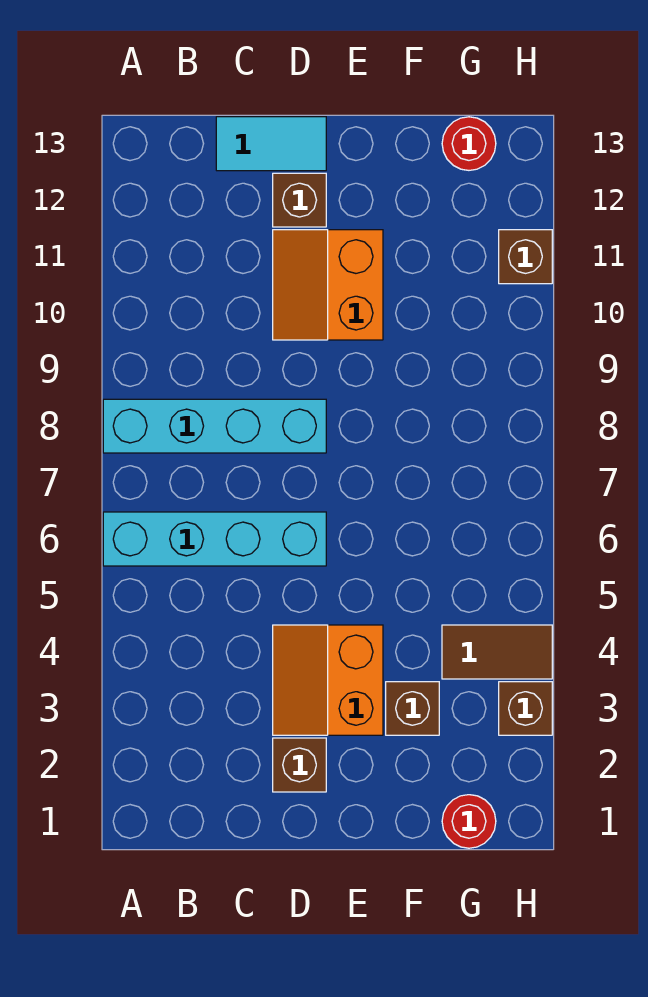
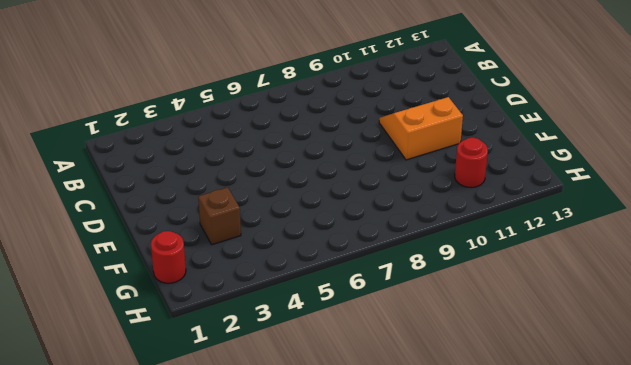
red round brick G11 level 1 -> red round brick G13 level 1
none -> cyan brick A6:D6 level 1
none -> cyan brick A8:D8 level 1
none -> cyan tile C13:D13 level 1

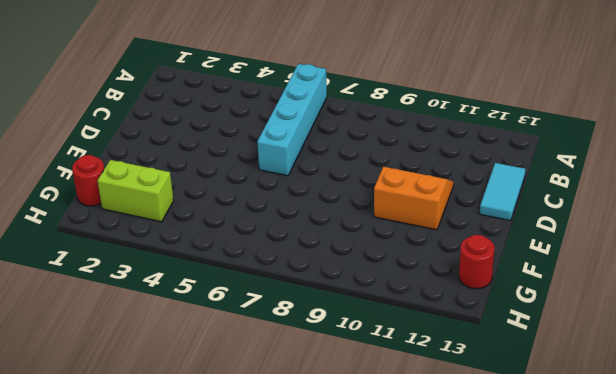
lime brick G2:G3 level 1 -> none
none -> cyan brick A8:D8 level 1
none -> brown brick D2 level 1
none -> orange slope D3:E4 level 1 top E

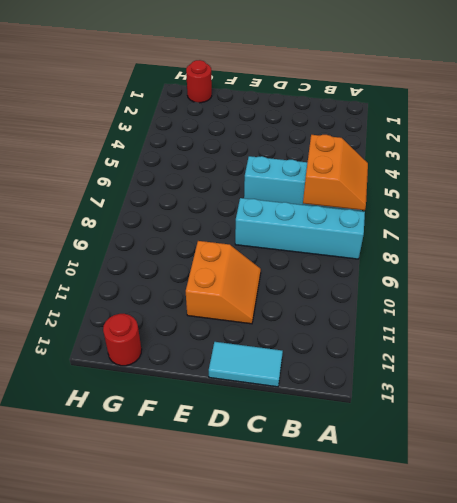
orange slope A6:B7 level 2 top B -> orange slope D3:E4 level 1 top E
none -> brown brick D2 level 1
none -> brown brick D12 level 1
none -> brown brick F3 level 1

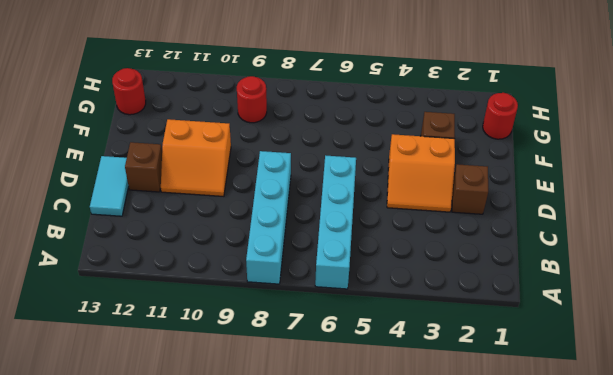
red round brick G9 level 1 -> none
none -> brown tile G4:H4 level 1
none -> brown brick H3 level 1
none -> brown brick H11 level 1

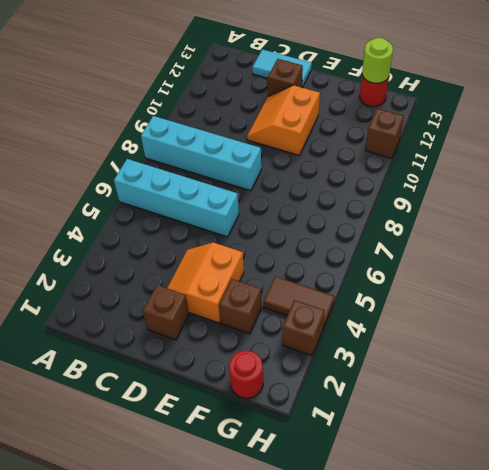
lime round brick G13 level 2 -> none

